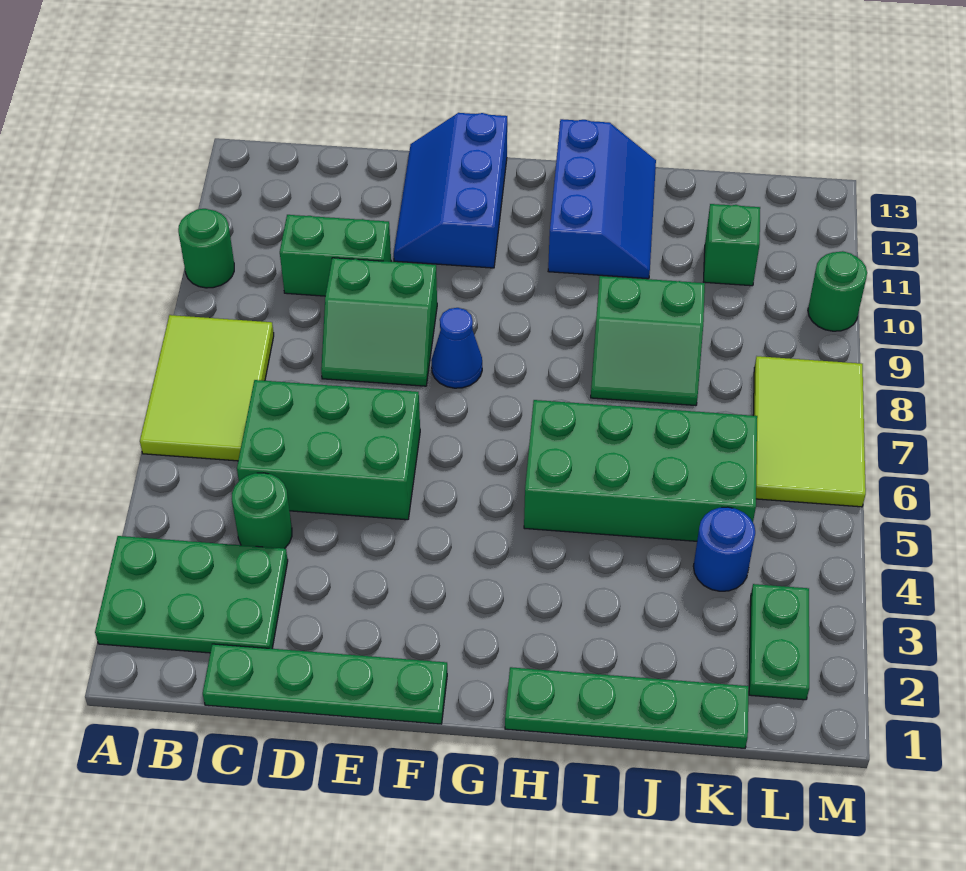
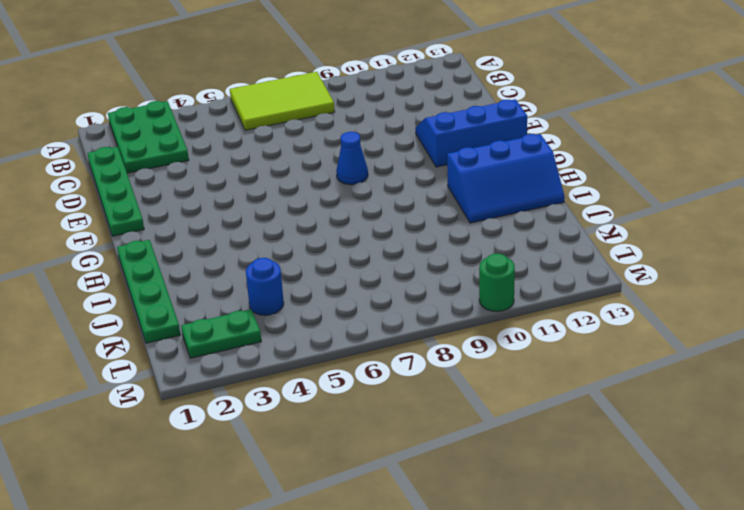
none -> green round brick A10 level 1
none -> green round brick C4 level 1
none -> green brick C5:E6 level 1

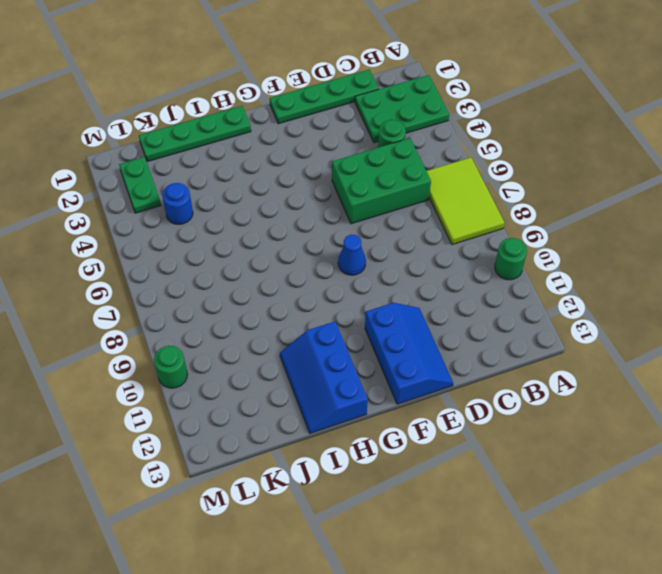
none -> green brick C10:D10 level 1
none -> green slope D8:E9 level 1 top 9
none -> green brick H5:K6 level 1

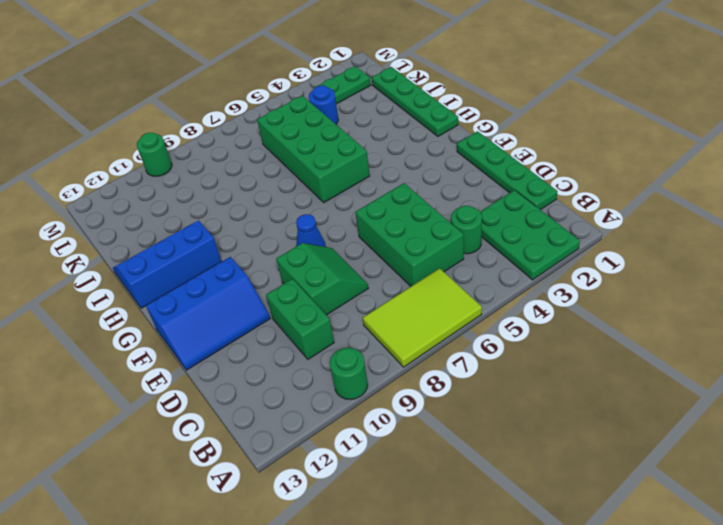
none -> green slope I8:J9 level 1 top 9
none -> green brick K11 level 1
none -> lime tile L6:M8 level 1

